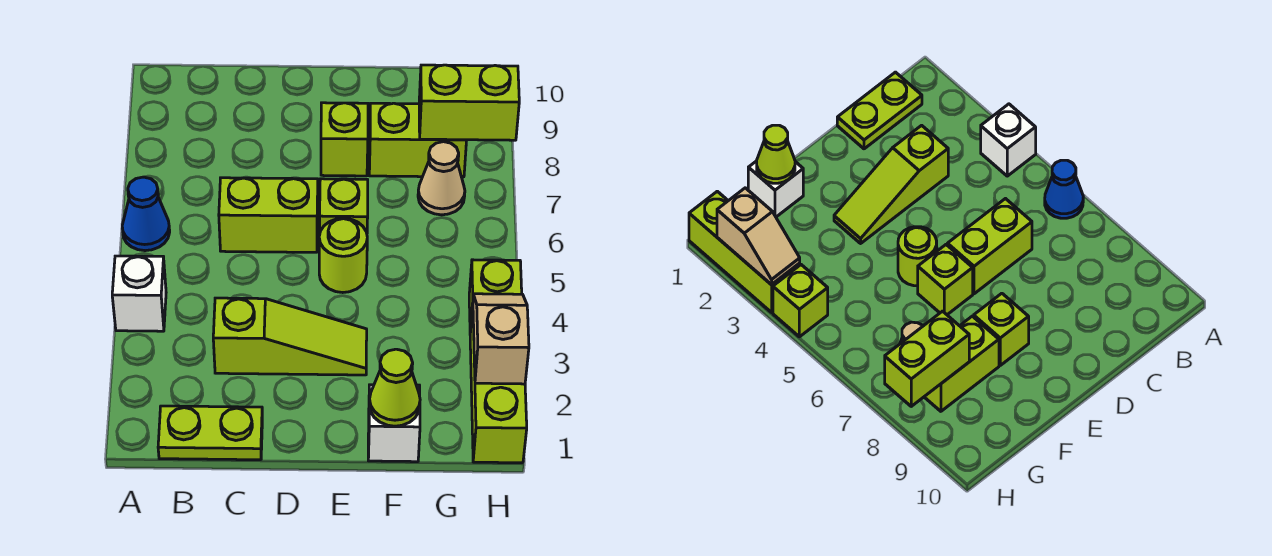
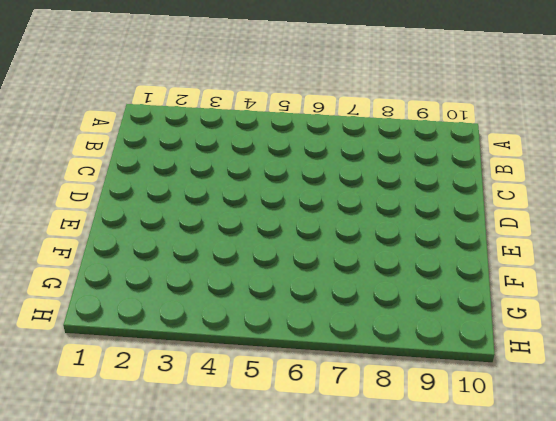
none -> white brick A4 level 1
none -> blue cone A6 level 1
none -> lime plate B1:C1 level 1

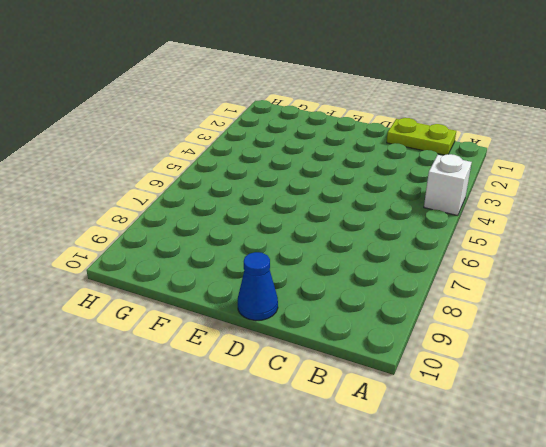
blue cone D10 level 1 -> blue cone A6 level 1
none -> lime slope C3:E3 level 1 top C
none -> lime brick C6:D6 level 1
none -> lime round brick E5 level 1

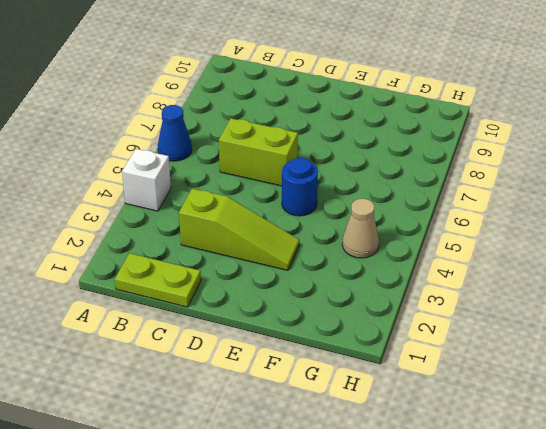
blue round brick E5 level 1 -> lime round brick E5 level 1
tan cone G4 level 1 -> tan cone G7 level 1
none -> lime brick E6 level 1
none -> lime brick E8 level 1
none -> white brick F1 level 1

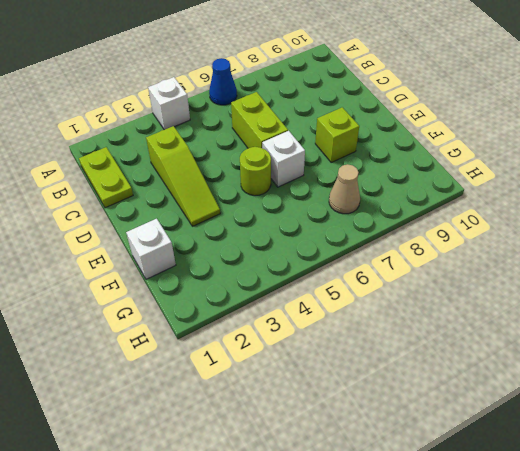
white brick E6 level 1 -> lime brick E6 level 1
none -> lime brick F8:G8 level 1
none -> lime brick H1:H3 level 1
none -> lime brick H4 level 1

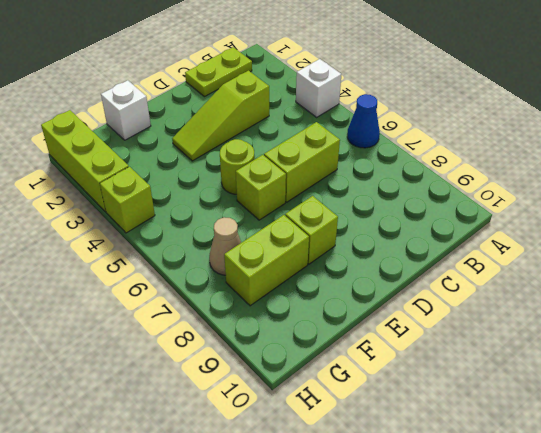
none -> lime cone F1 level 2
none -> lime brick G8:H8 level 2
none -> tan slope H2:H3 level 2 top 2

